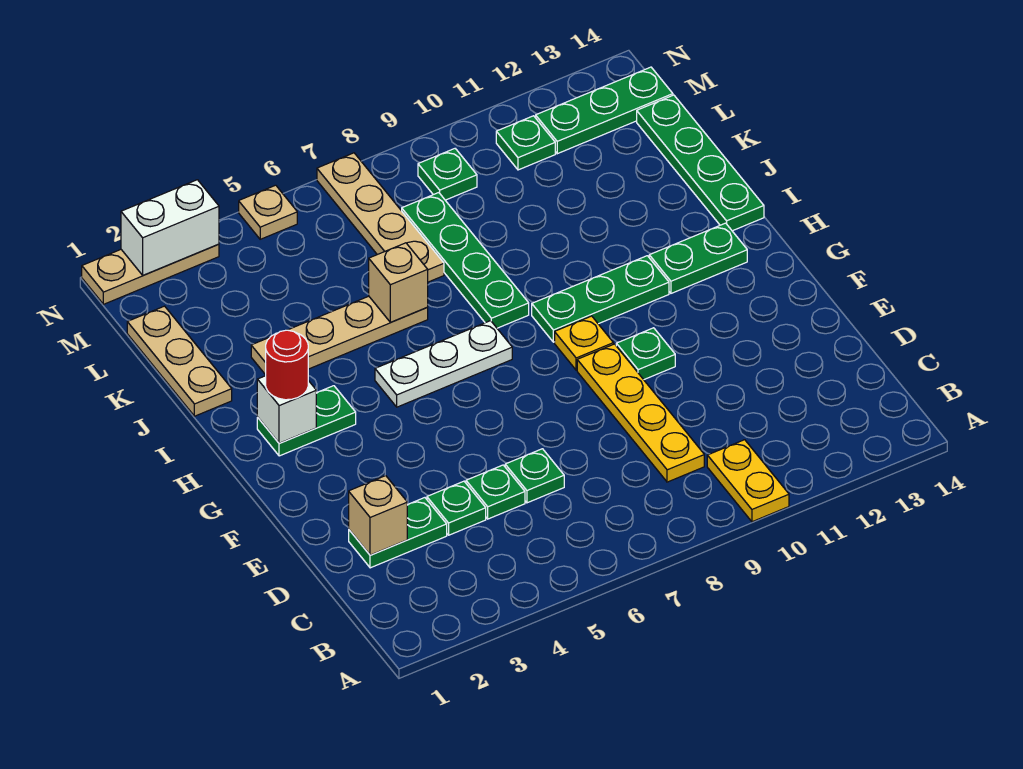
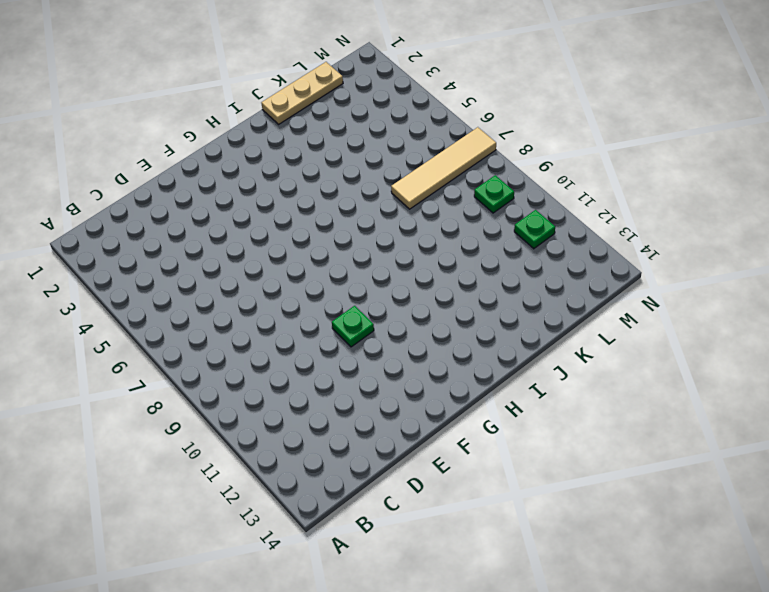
tan tile K7:N7 level 1 -> tan plate K7:N7 level 1
none -> yellow plate A10:B10 level 1
none -> yellow plate C9:F9 level 1
none -> green plate D2:D3 level 1

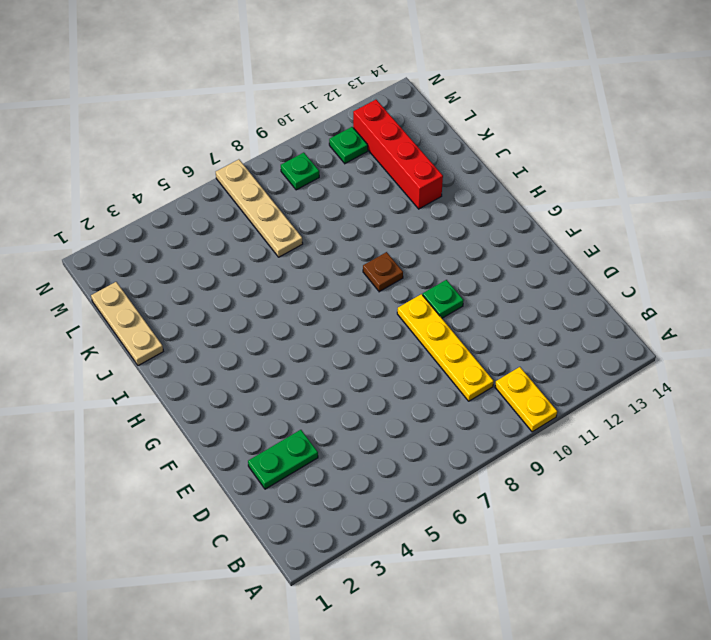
brown plate H9 level 1 -> green plate H9:H11 level 1
red brick J12:M12 level 1 -> green plate M12:M14 level 1
none -> green plate D4 level 1
none -> green plate D5 level 1
none -> green plate D6 level 1

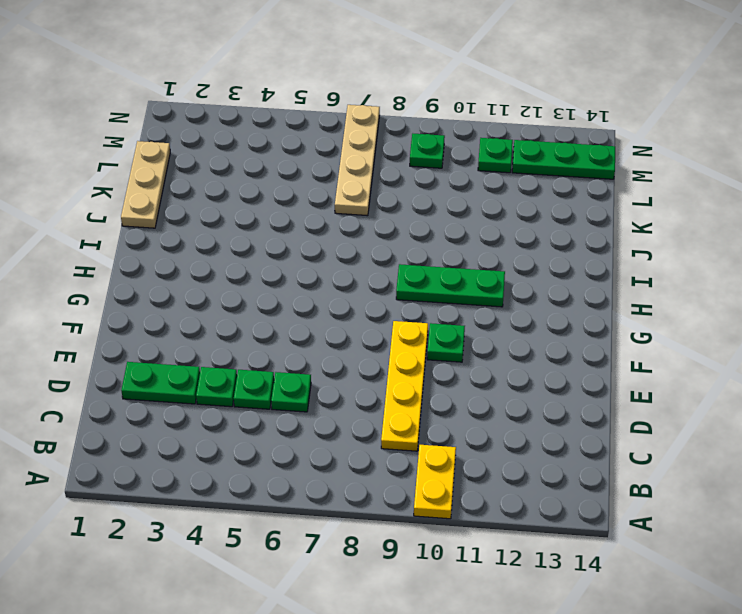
none -> yellow plate G9 level 1
none -> green plate H2:H3 level 1
none -> white plate H5:H7 level 1

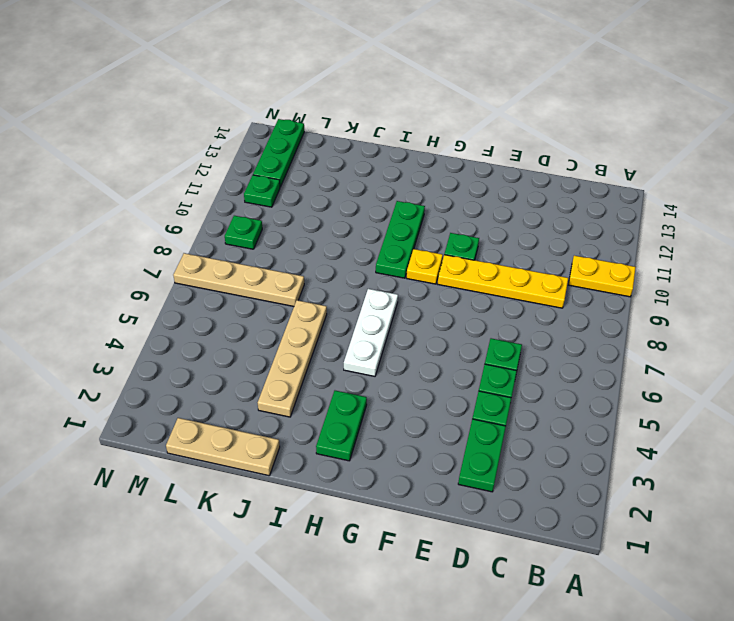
none -> green plate H12:H13 level 1
none -> green plate I8:L8 level 1
none -> green plate I14:L14 level 1

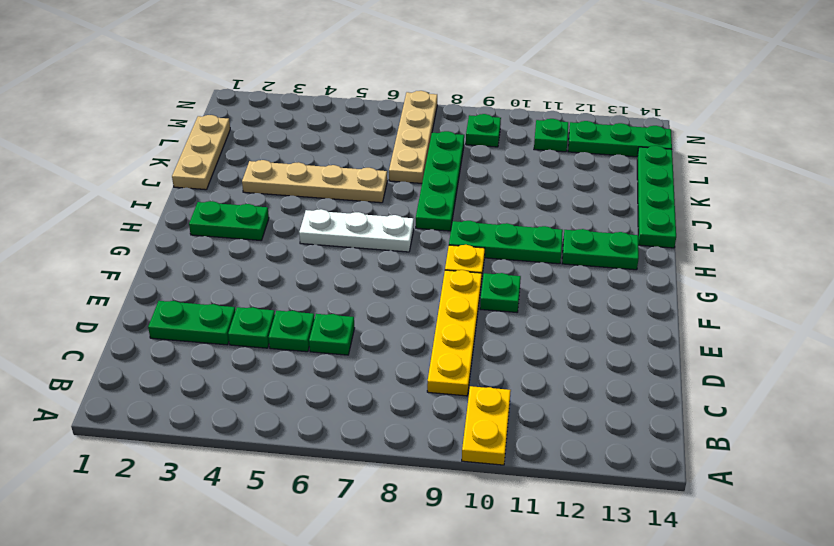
none -> tan plate N1:N3 level 1
none -> tan plate N5 level 1
none -> tan brick D2 level 2

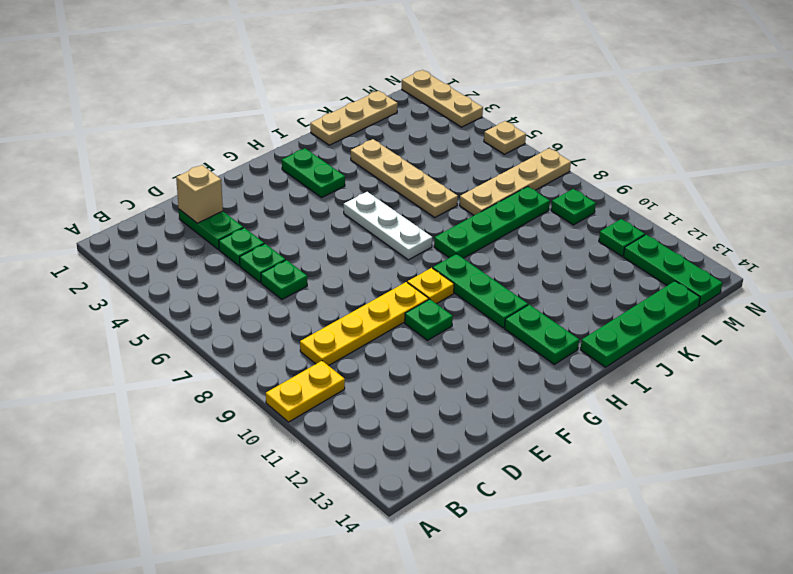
none -> white brick H2 level 2
none -> tan brick J6 level 2
none -> white brick N2:N3 level 2

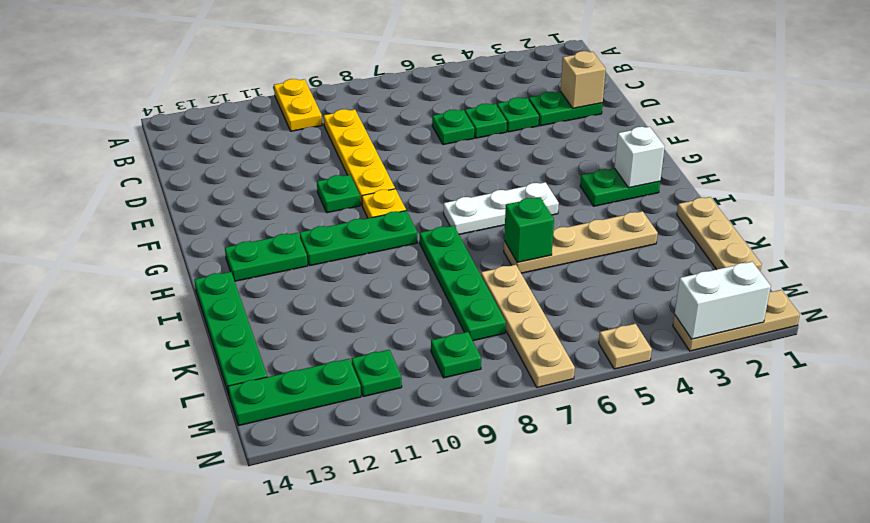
green brick J6 level 2 -> tan brick J6 level 2
none -> red round brick H2 level 3

